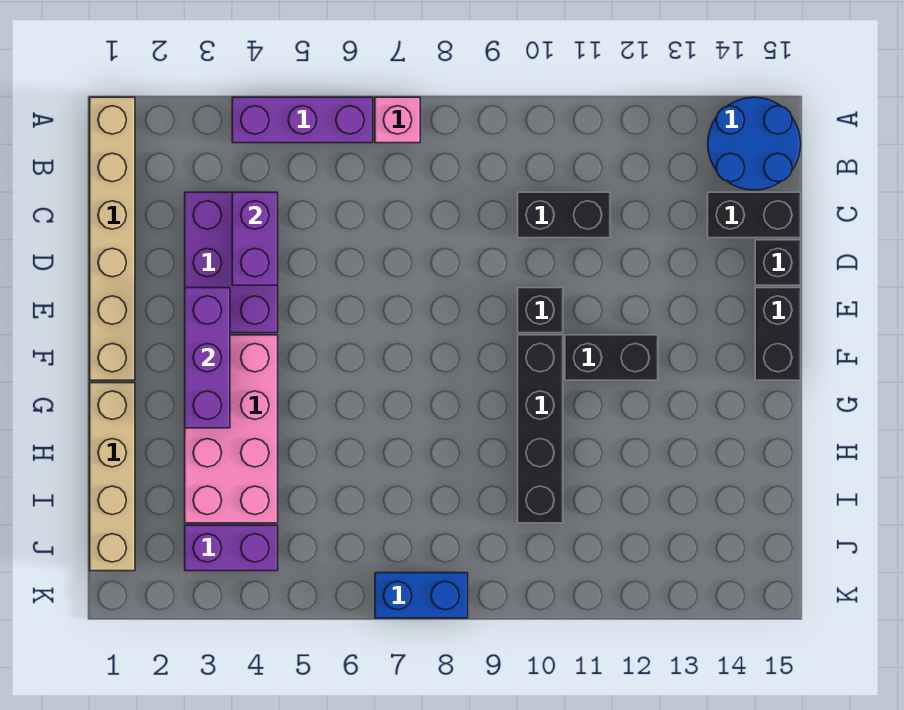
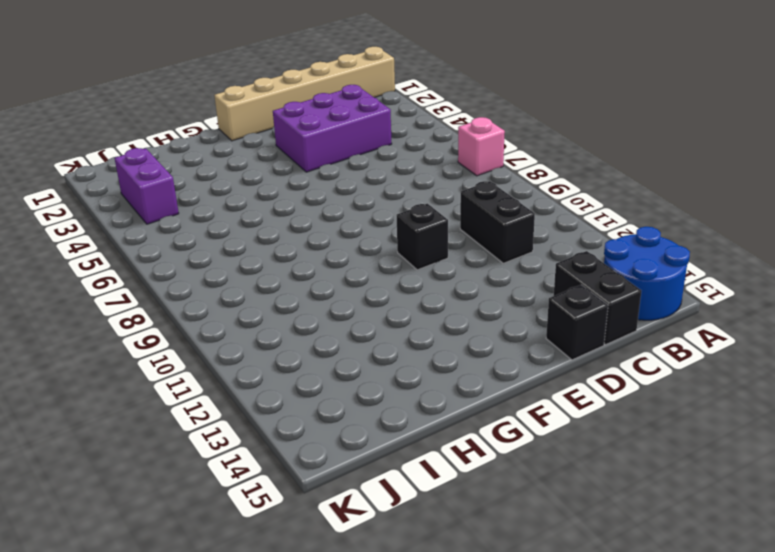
none -> purple brick A4:A6 level 1
none -> black brick E15:F15 level 1
none -> pink brick F3:I4 level 1

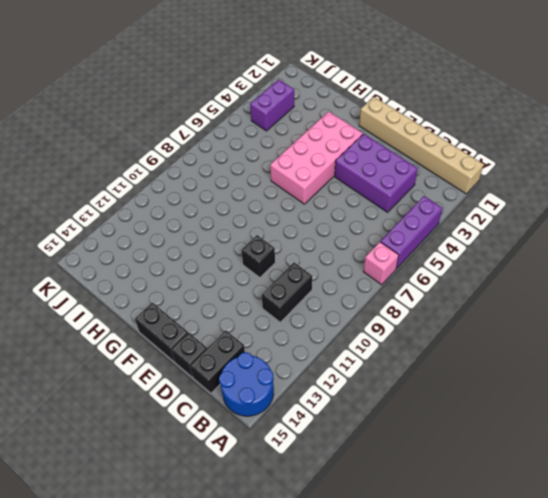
pink brick F3:G6 level 1 -> pink brick F3:I4 level 1
none -> black brick F10:I10 level 1
none -> black brick F11:F12 level 1
none -> tan brick G1:J1 level 1

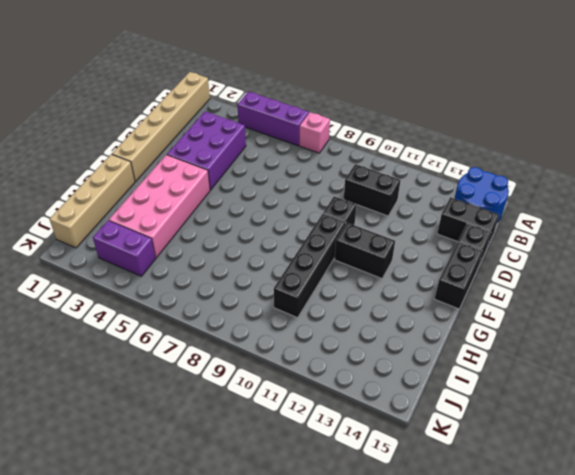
none -> blue brick K7:K8 level 1
none -> purple brick C4:D4 level 2
none -> purple brick E3:G3 level 2

